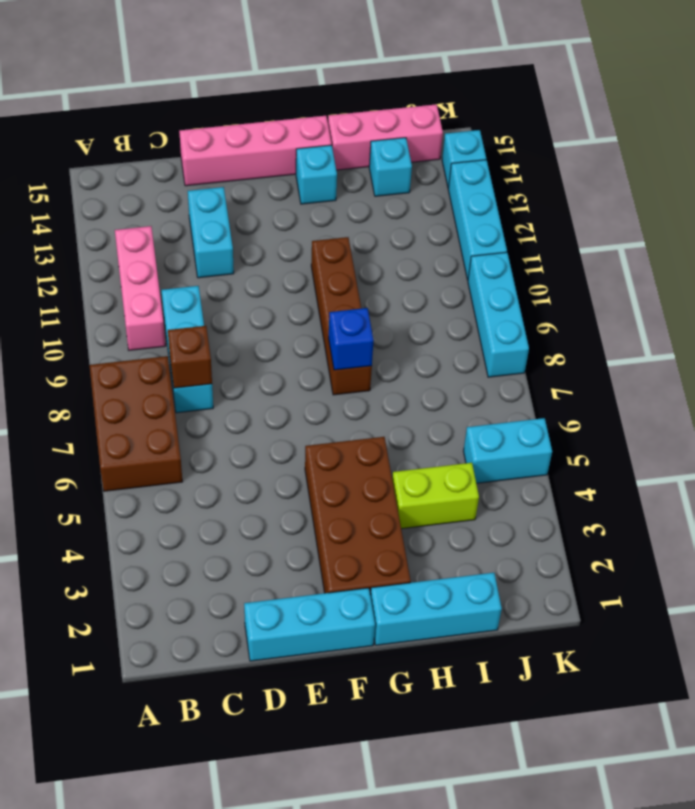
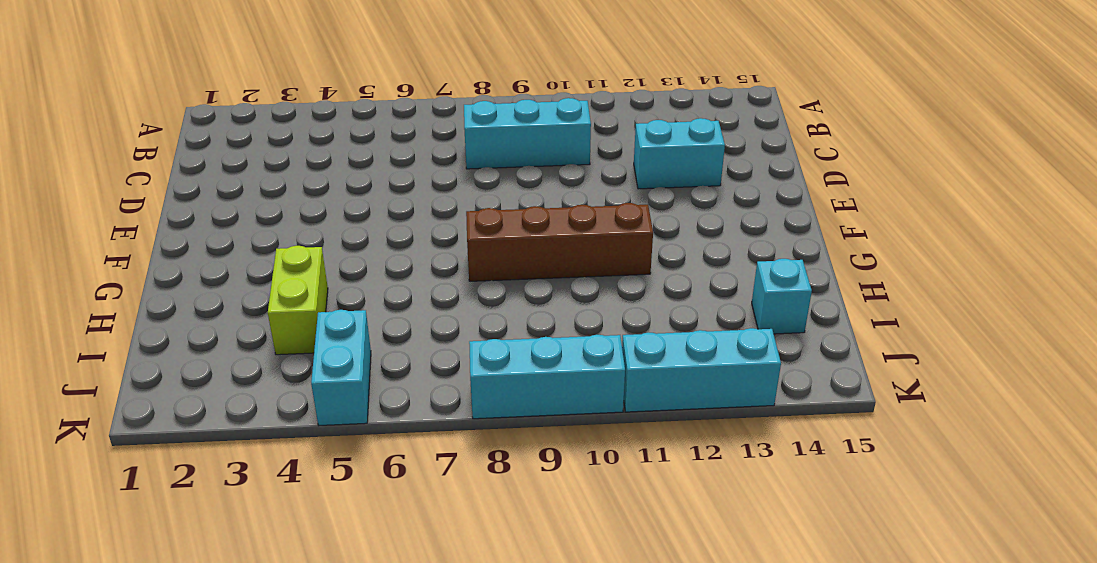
none -> brown brick A6:B8 level 1
none -> pink brick B10:B12 level 1
none -> cyan brick D1:F1 level 1

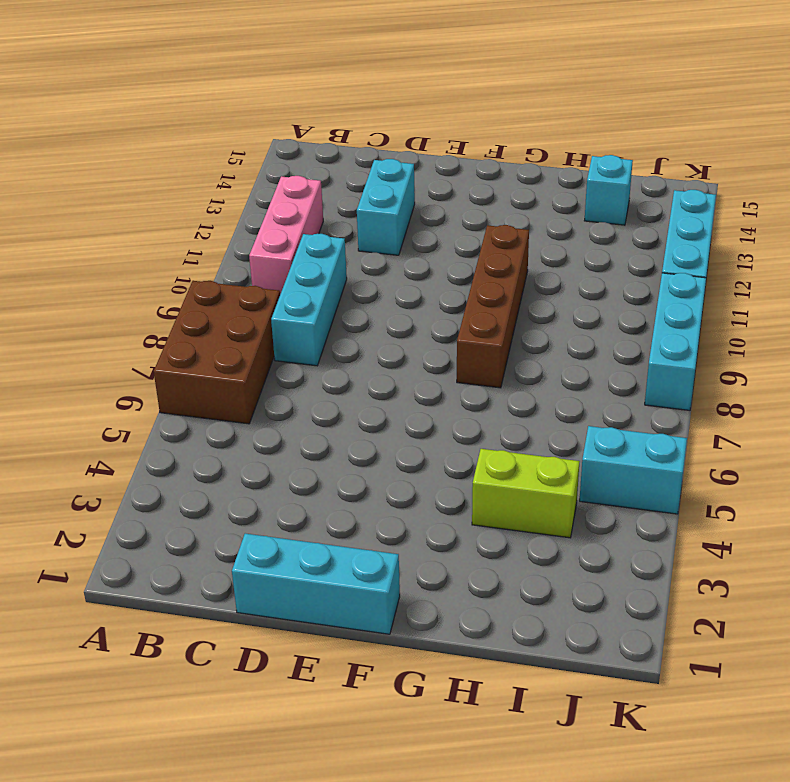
none -> pink brick D15:G15 level 1
none -> brown brick F2:G5 level 1
none -> cyan brick G1:I1 level 1

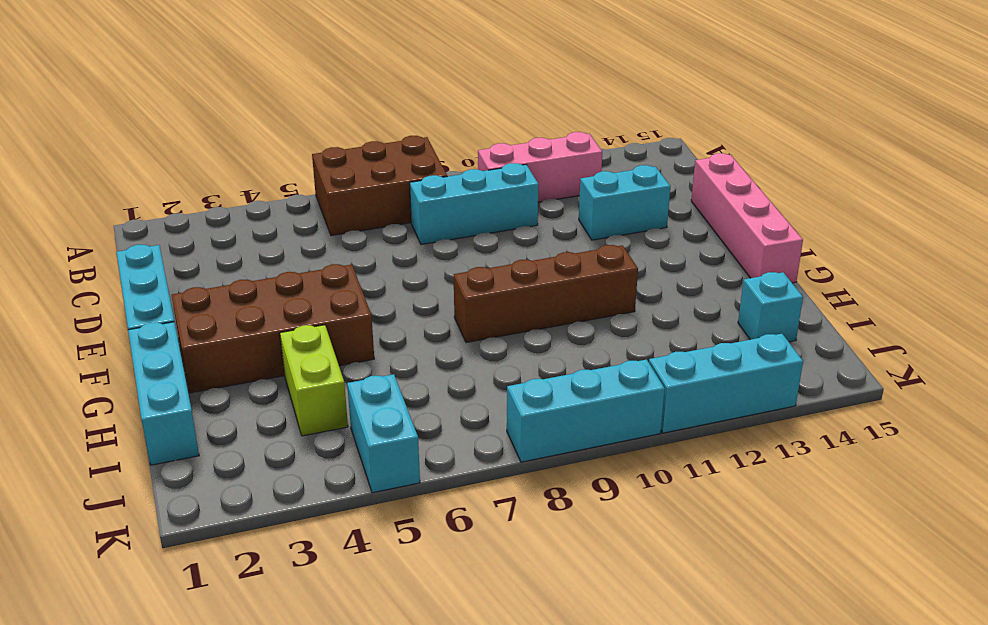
none -> cyan brick G14 level 1
none -> pink brick H15:J15 level 1
none -> cyan brick K14 level 1

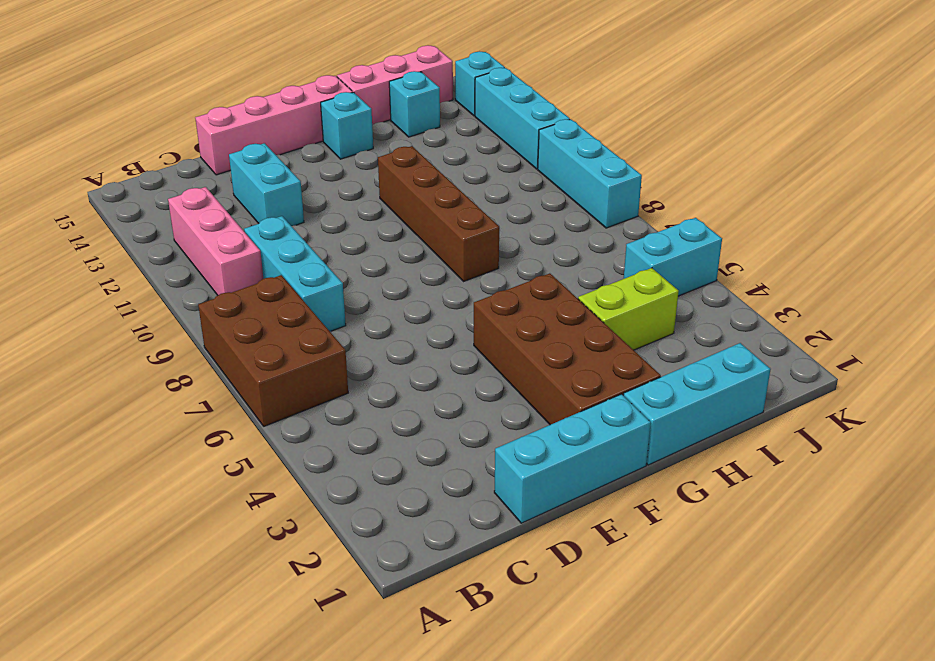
none -> brown brick C8 level 2
none -> blue brick G8 level 2

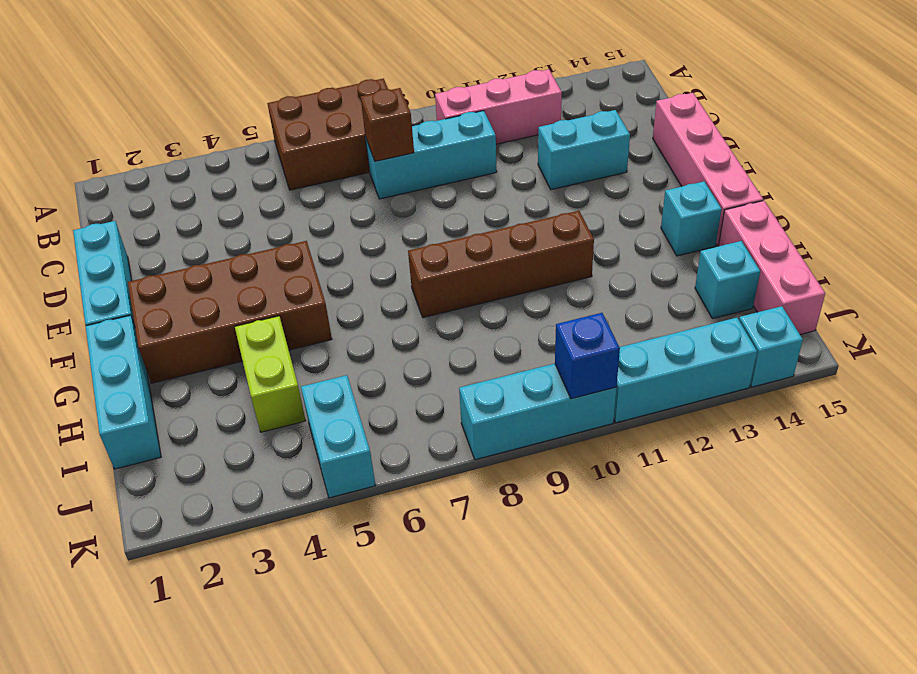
blue brick K10 level 2 -> blue brick G8 level 2

